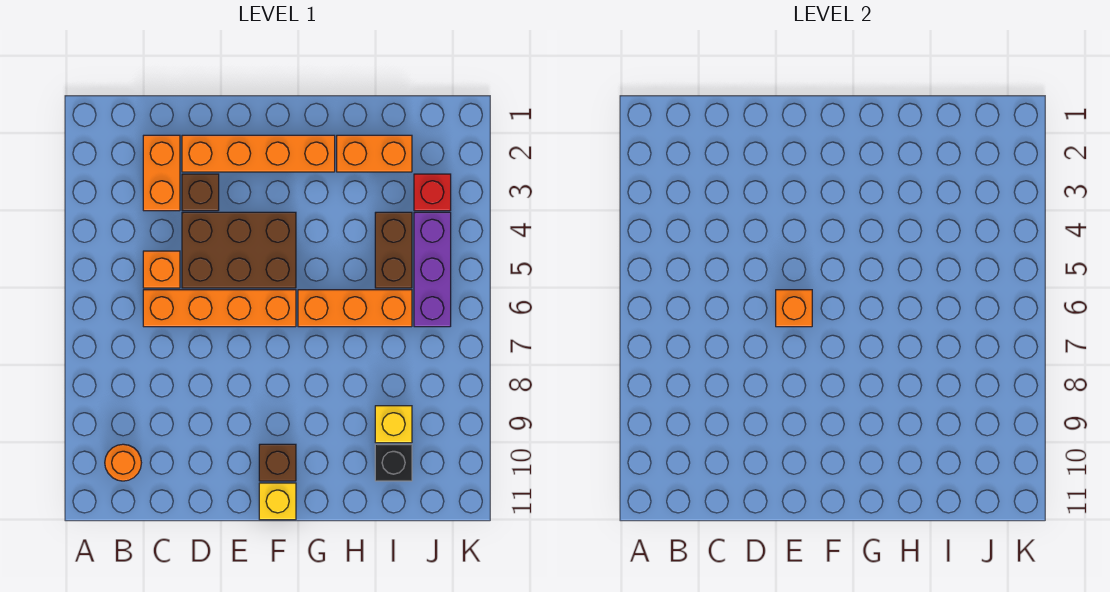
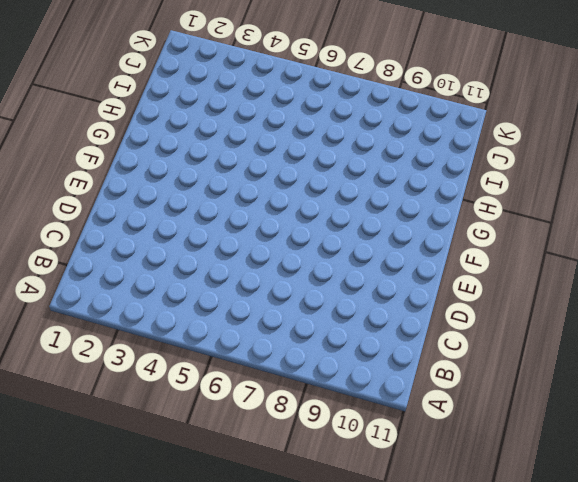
none -> orange round brick B10 level 1
none -> orange brick C2:C3 level 1
none -> orange brick C5 level 1

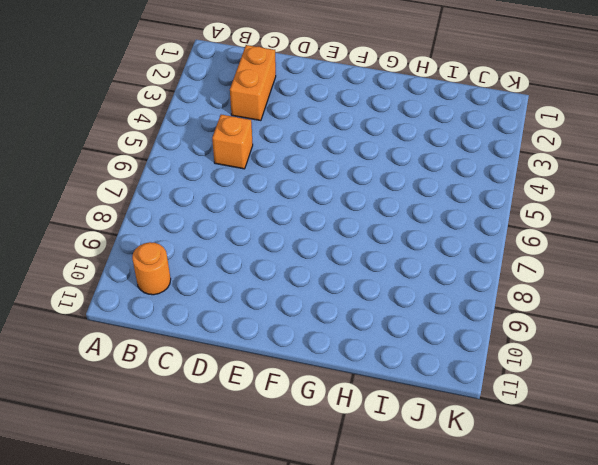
none -> orange brick C6:F6 level 1
none -> orange brick D2:G2 level 1
none -> brown brick D3 level 1

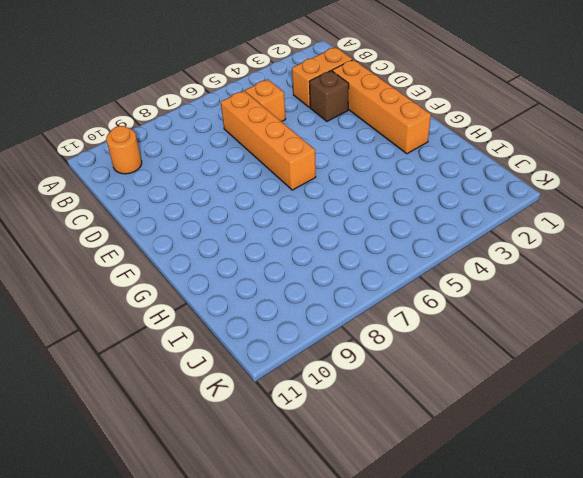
none -> brown brick D4:F5 level 1
none -> brown brick F10 level 1
none -> yellow brick F11 level 1

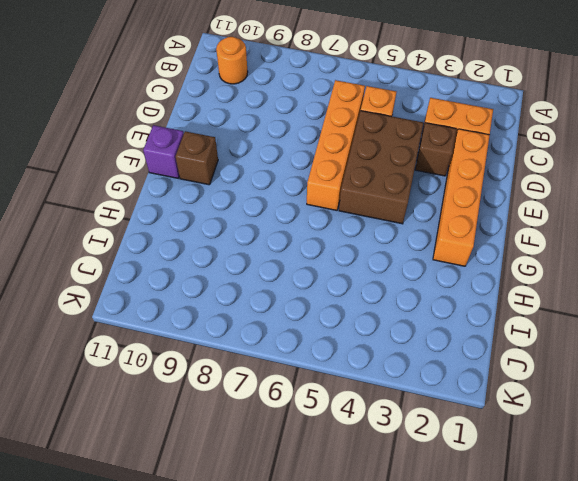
purple brick F11 level 1 -> yellow brick F11 level 1
none -> orange brick G6:I6 level 1
none -> orange brick H2:I2 level 1
none -> brown brick I4:I5 level 1

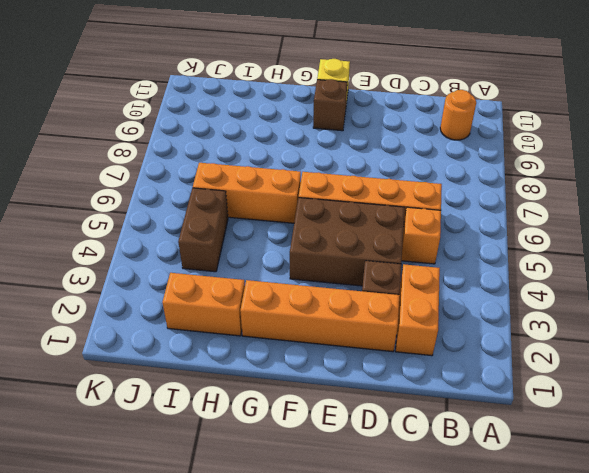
none -> yellow brick I9 level 1
none -> black brick I10 level 1
none -> red brick J3 level 1

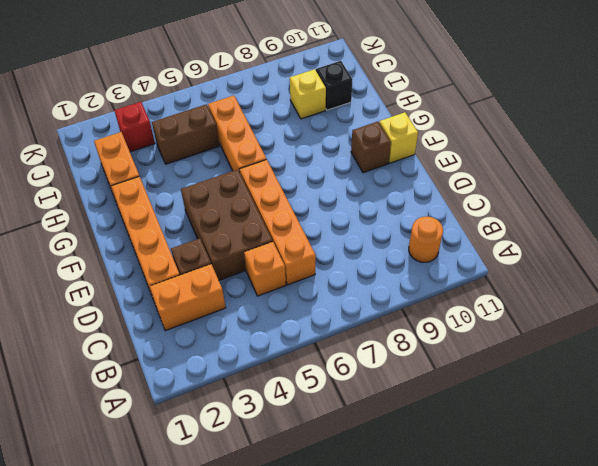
none -> purple brick J4:J6 level 1
none -> orange brick E6 level 2

